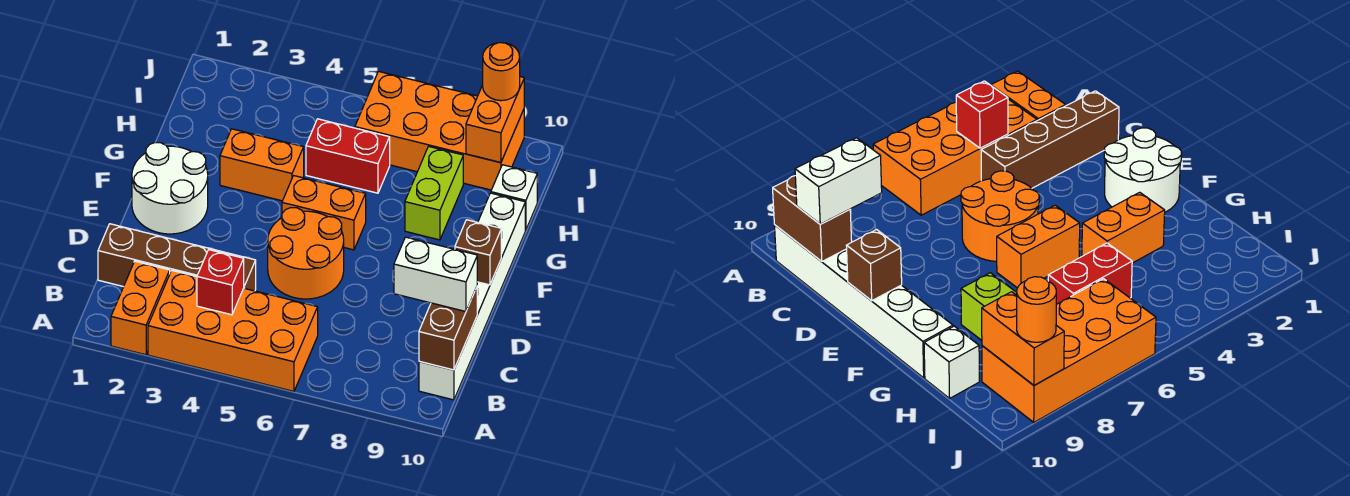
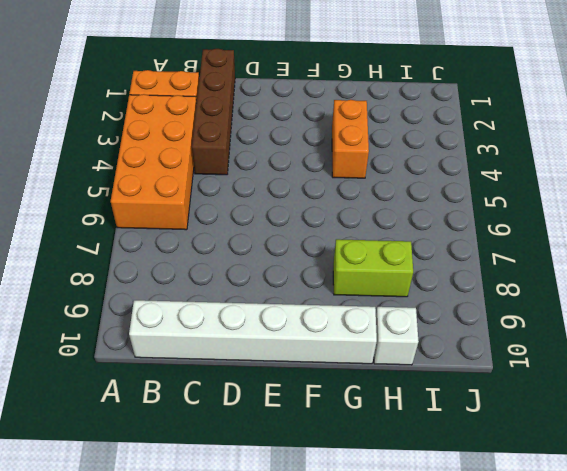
none -> orange round brick D5:E6 level 1
none -> white round brick E1:F2 level 1
none -> orange brick F5:F6 level 1

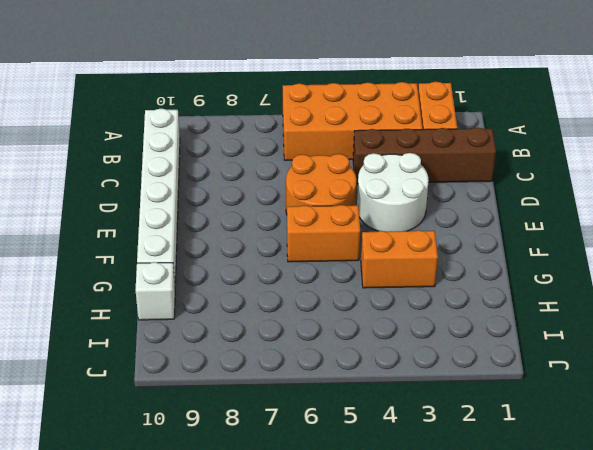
white round brick D3:E4 level 1 -> white round brick E1:F2 level 1
none -> lime brick G8:H8 level 1
none -> red brick H5:H6 level 1
none -> orange brick I6:J9 level 1

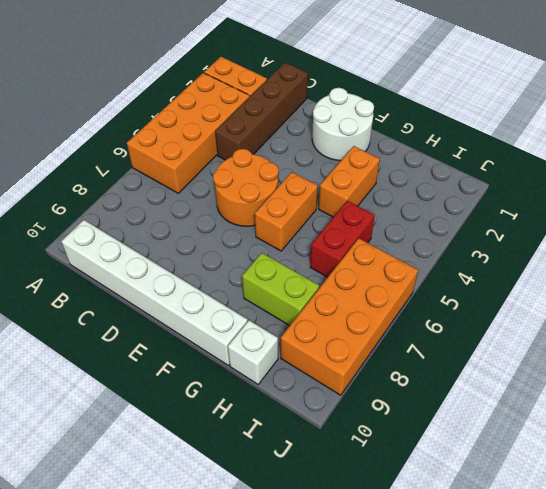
none -> red brick B4 level 2
none -> brown brick B10:C10 level 2
none -> brown brick E10 level 2

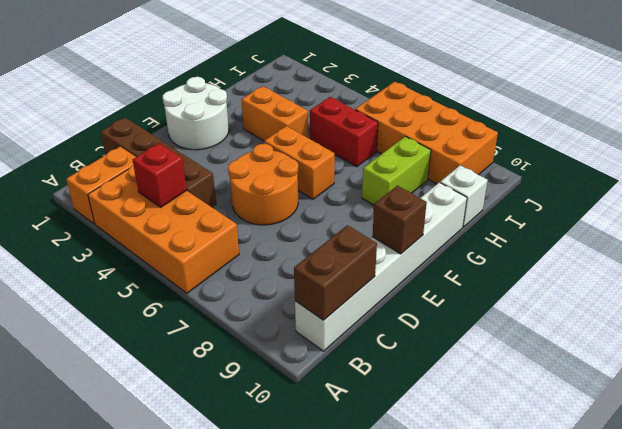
none -> orange brick I9:J9 level 2
none -> white brick C9:C10 level 3
none -> orange round brick J9 level 3

